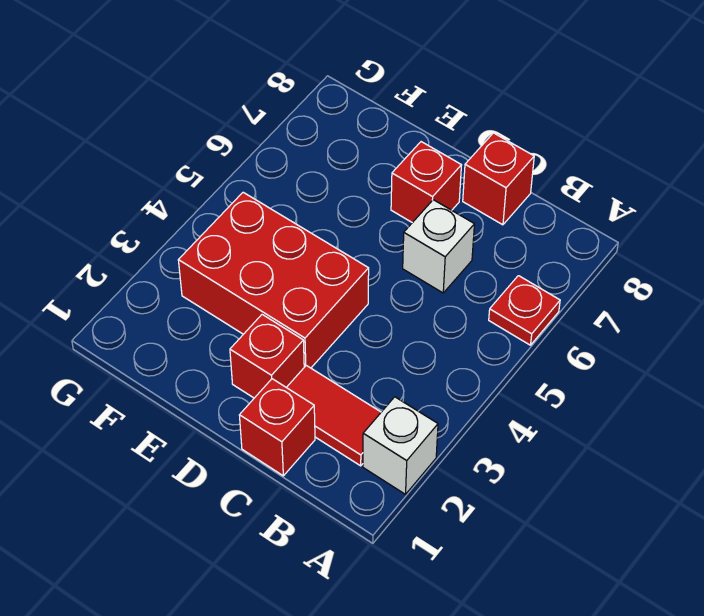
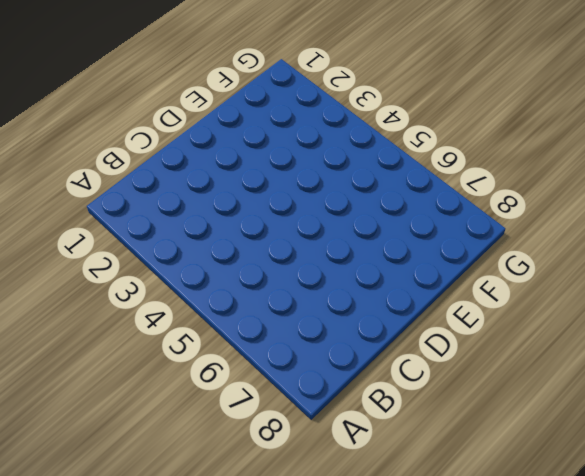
none -> white brick A2 level 1
none -> red plate A6 level 1

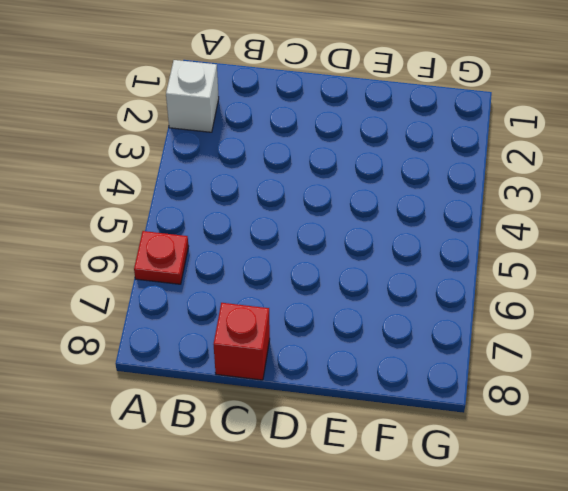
none -> red tile B2:C2 level 1
none -> red brick C1 level 1

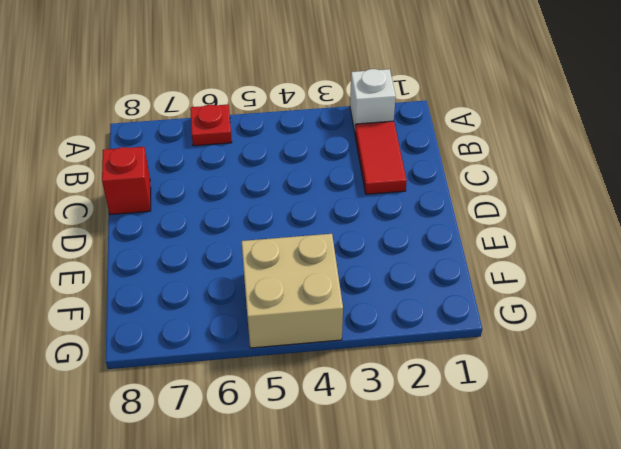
tan brick F4:G5 level 1 -> red brick D3:F4 level 1
none -> red brick C1 level 1
none -> white brick C6 level 1

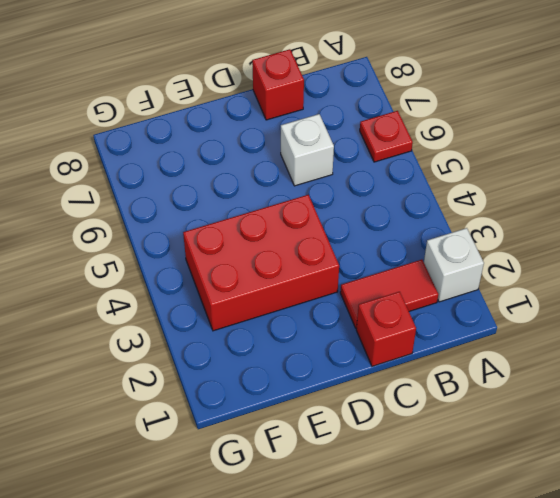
none -> red brick D2 level 1
none -> red brick D7 level 1

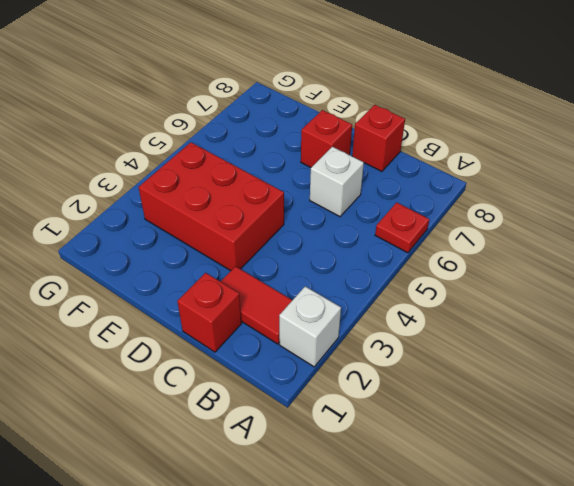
none -> red brick D2 level 1

